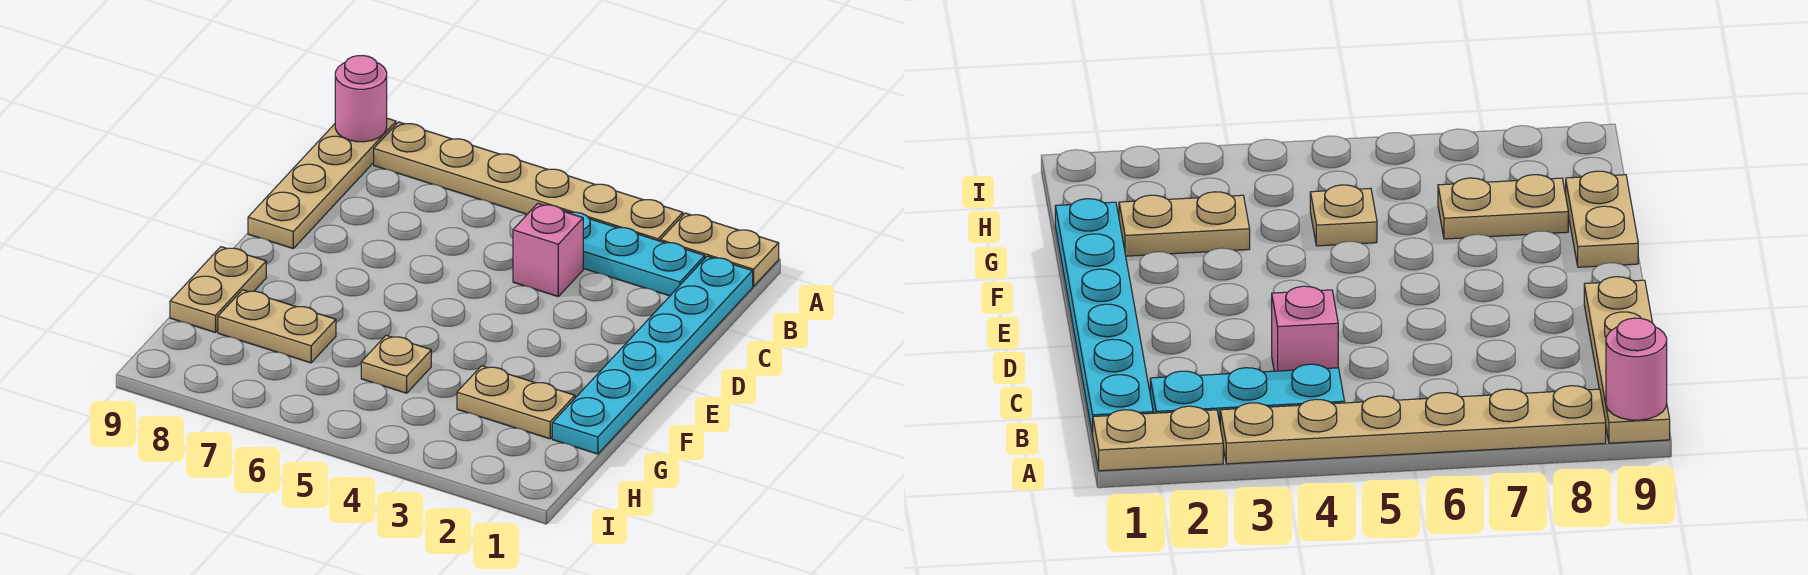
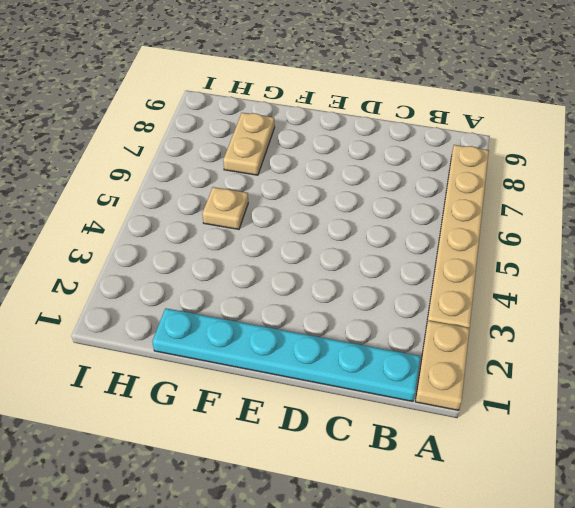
none -> tan plate A9:D9 level 1
none -> cyan plate B2:B4 level 1

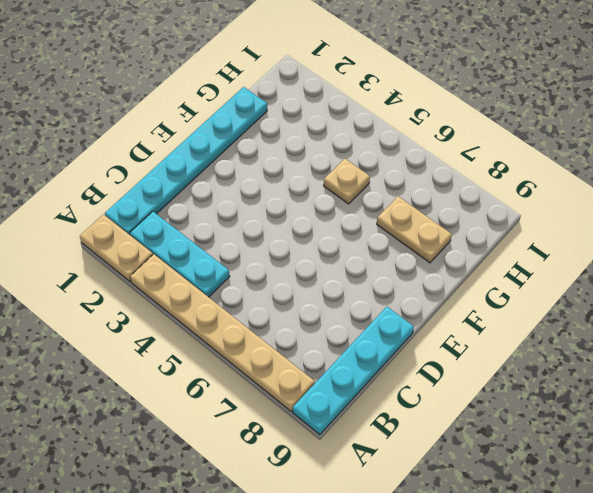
cyan plate A9:D9 level 1 -> tan plate A9:D9 level 1
none -> pink brick C4 level 1
none -> tan plate F9:G9 level 1

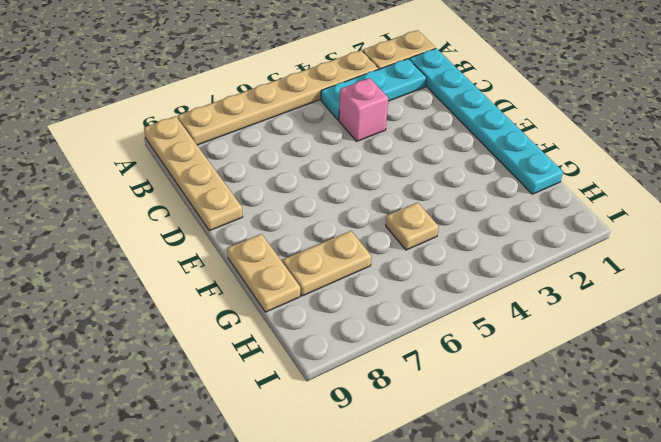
none -> tan plate G2:G3 level 1
none -> pink round brick A9 level 2

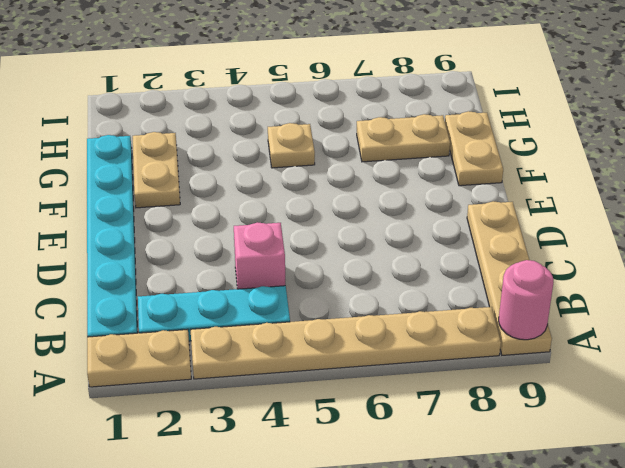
tan plate F2:G2 level 1 -> tan plate G2:G3 level 1

